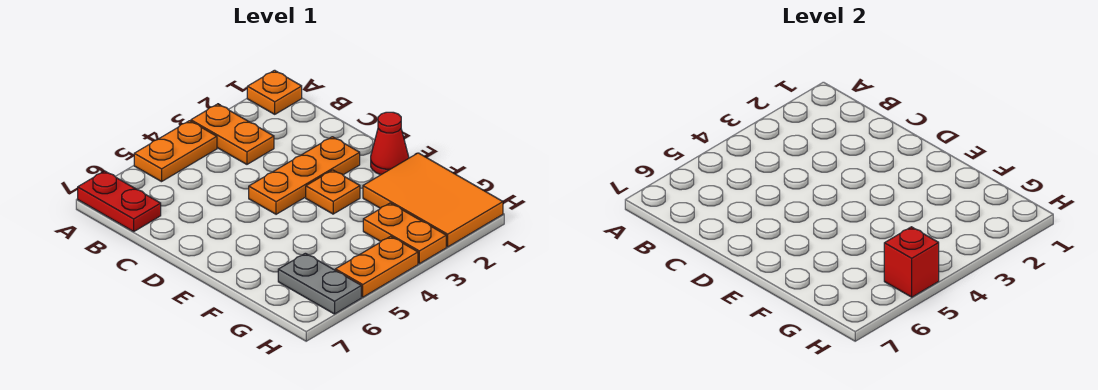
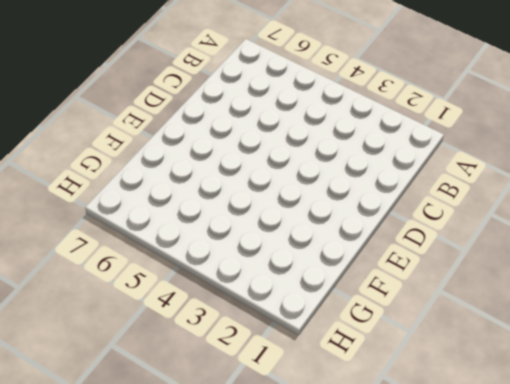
none -> orange plate A1 level 1
none -> orange plate A3:B3 level 1
none -> orange plate A4:A5 level 1

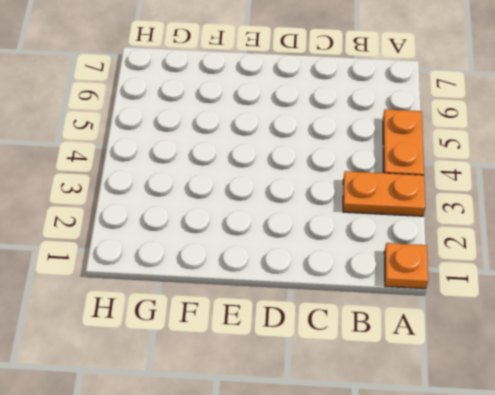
none -> red plate A7:B7 level 1
none -> orange plate D2:D4 level 1
none -> red cone E1 level 1

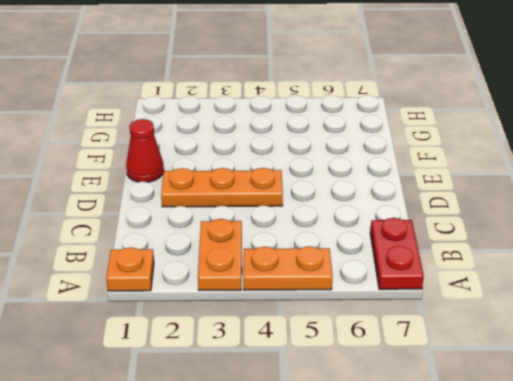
none -> orange plate E3 level 1
none -> orange tile F1:H2 level 1
none -> orange plate G3:H3 level 1

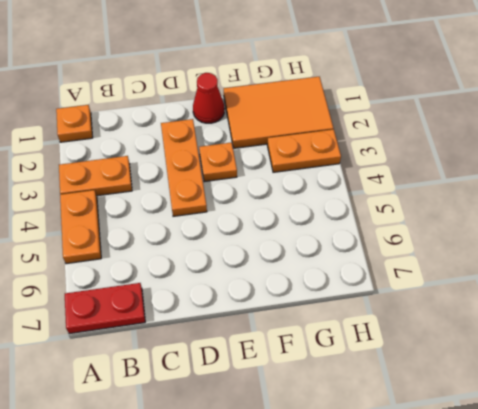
none -> grey plate G6:H6 level 1
none -> orange plate H4:H5 level 1
none -> red brick H5 level 2

